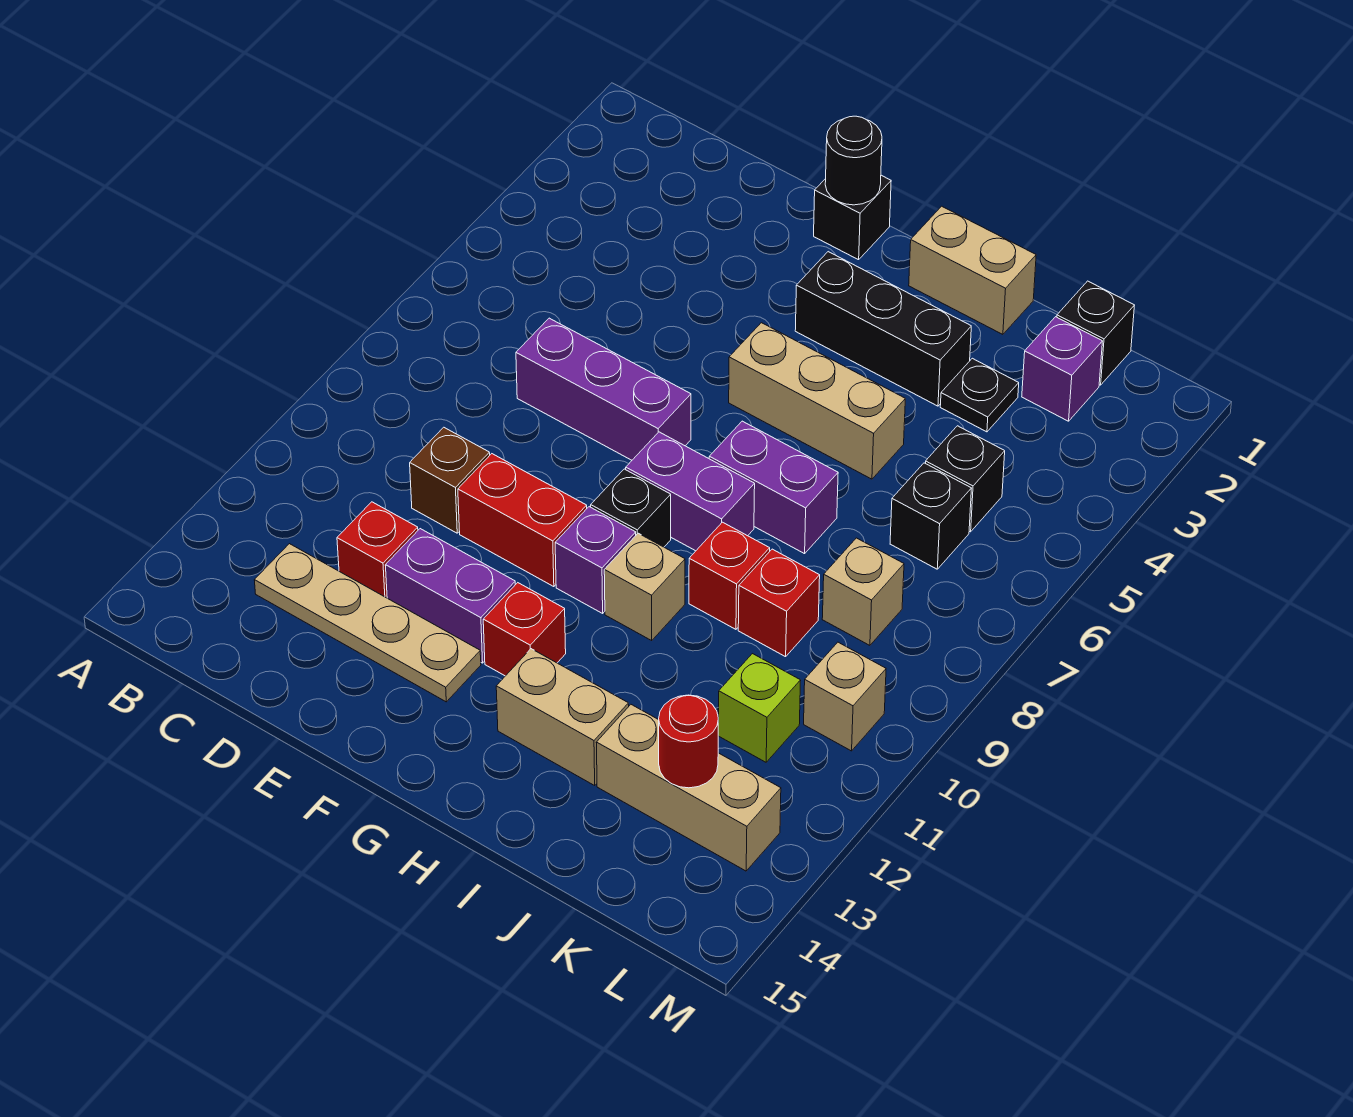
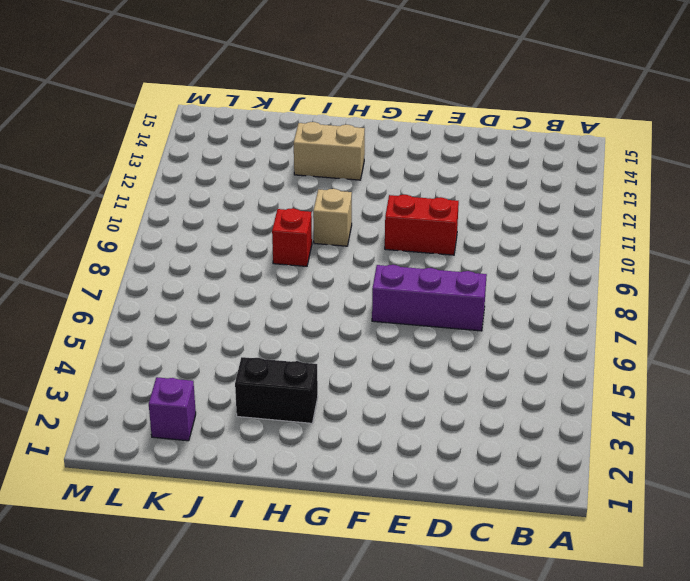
black brick H3:I3 level 1 -> black brick G3:I3 level 1
none -> tan plate C13:F13 level 1
none -> brown brick D10 level 1
none -> red brick D12 level 1
none -> purple brick E12:F12 level 1

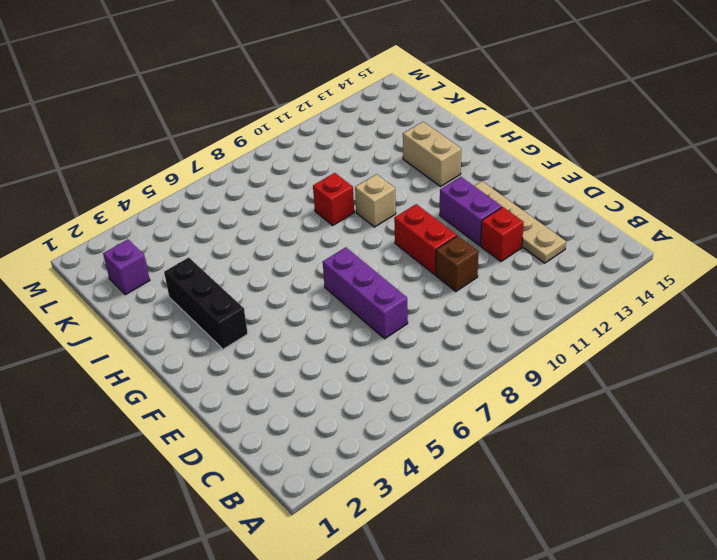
none -> black brick F1 level 1
none -> tan brick G5:I5 level 1
none -> purple brick G8:H8 level 1
none -> black brick G9 level 1

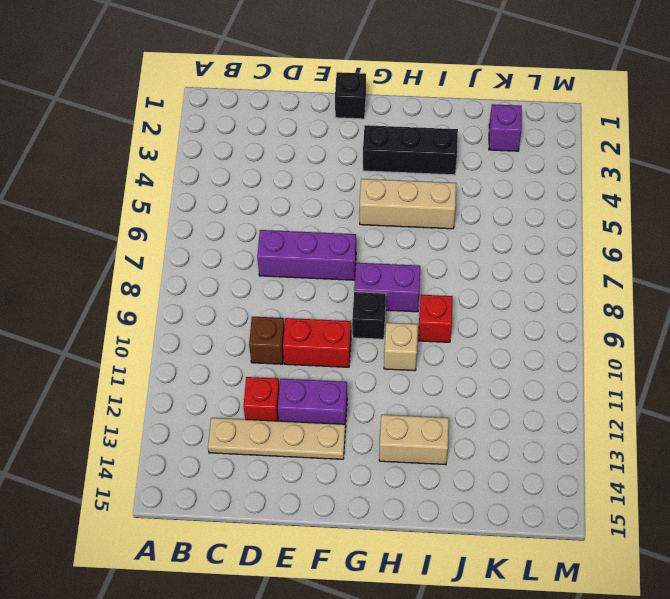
none -> purple brick G10 level 1
none -> red brick G12 level 1
none -> tan brick H1:I1 level 1
none -> purple brick H7:I7 level 1

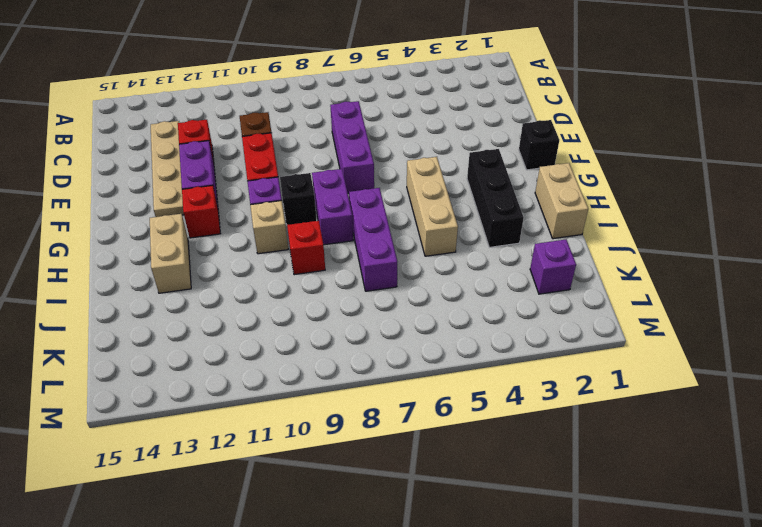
purple brick H7:J7 level 1 -> purple brick H7:I7 level 1
none -> black plate J3 level 1
none -> red brick J9 level 1
none -> tan brick J13:L13 level 1
none -> black brick K1 level 1

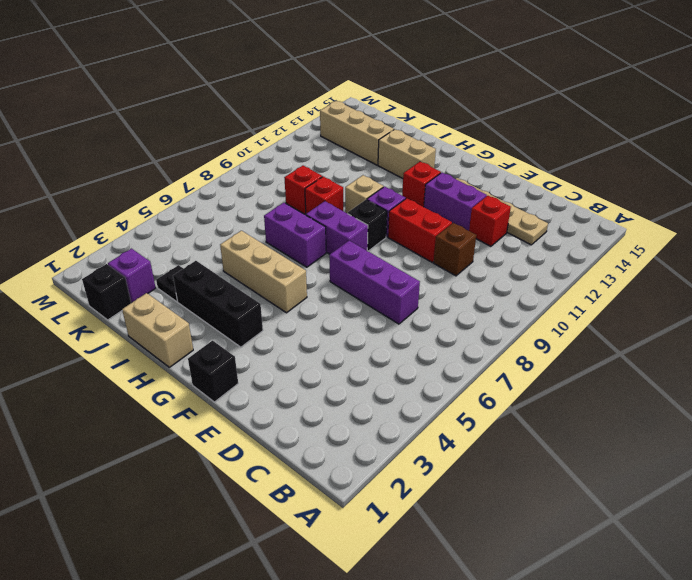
none -> black brick K5 level 1
none -> black brick K6 level 1
none -> tan brick K8 level 1
none -> lime brick K11 level 1

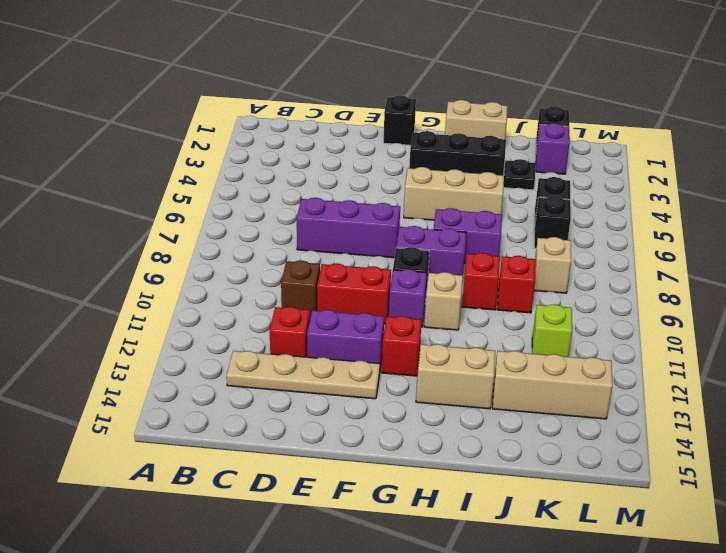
none -> tan brick L10 level 1
none -> black round brick F1 level 2
none -> red round brick K13 level 2

